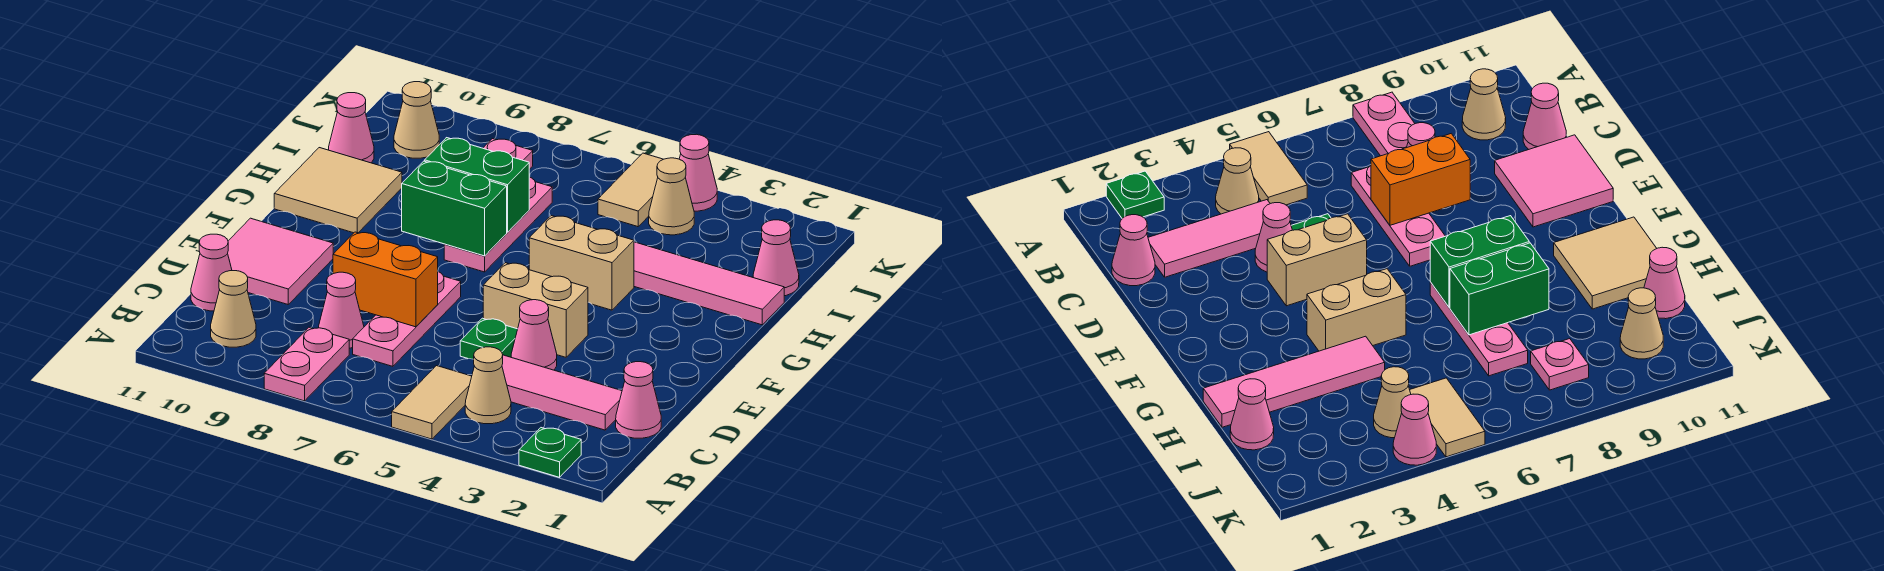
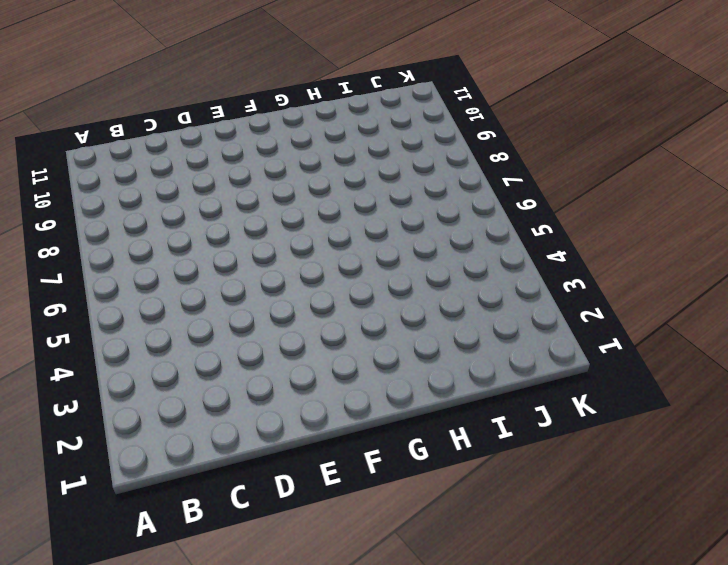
none -> green plate A2 level 1
none -> tan tile A5:B5 level 1
none -> pink plate A8:B8 level 1

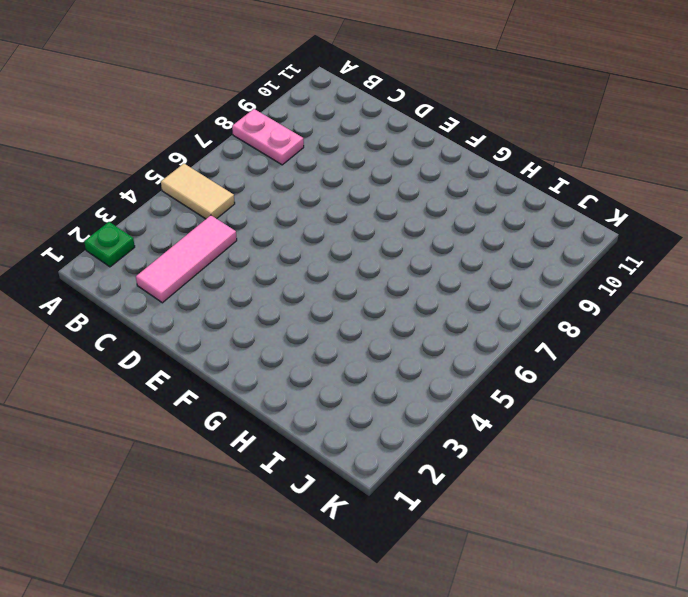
none -> tan cone B4 level 1
none -> tan cone B10 level 1
none -> pink cone C1 level 1

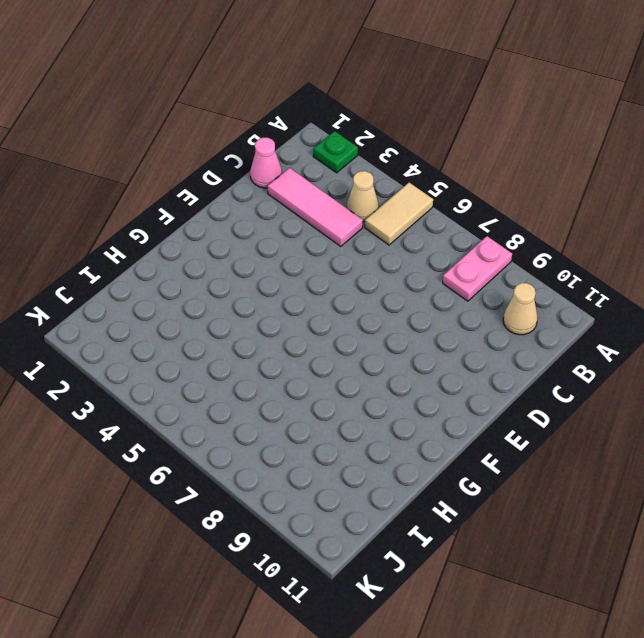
none -> pink plate C7:E7 level 1
none -> pink cone C8 level 1
none -> pink cone C11 level 1

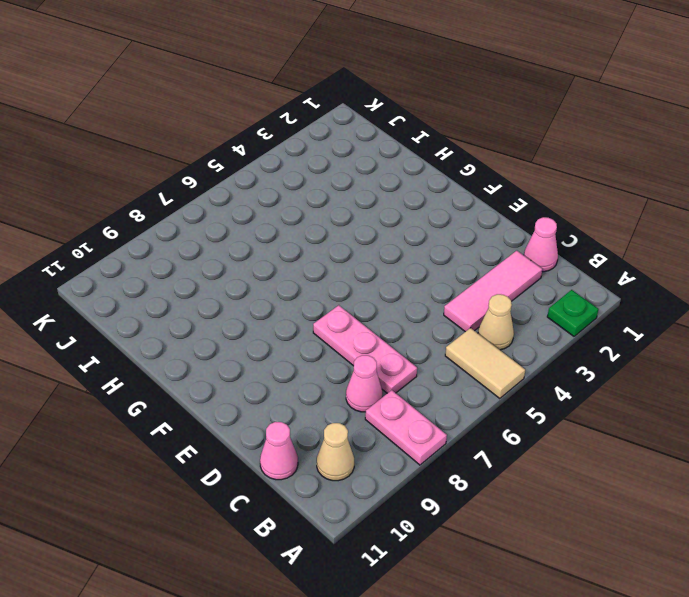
none -> pink cone D4 level 1
none -> green plate D5 level 1
none -> pink tile D10:E11 level 1

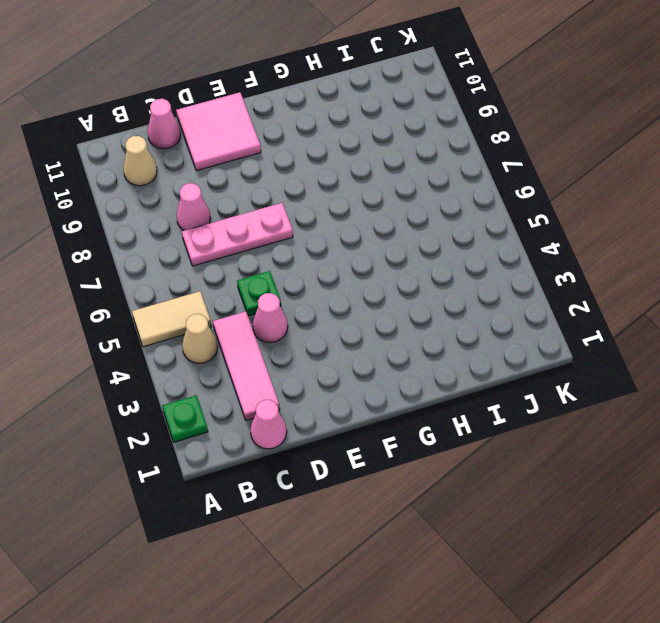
none -> pink plate A8:B8 level 1
none -> tan brick E4:E5 level 1
none -> tan brick G4:G5 level 1

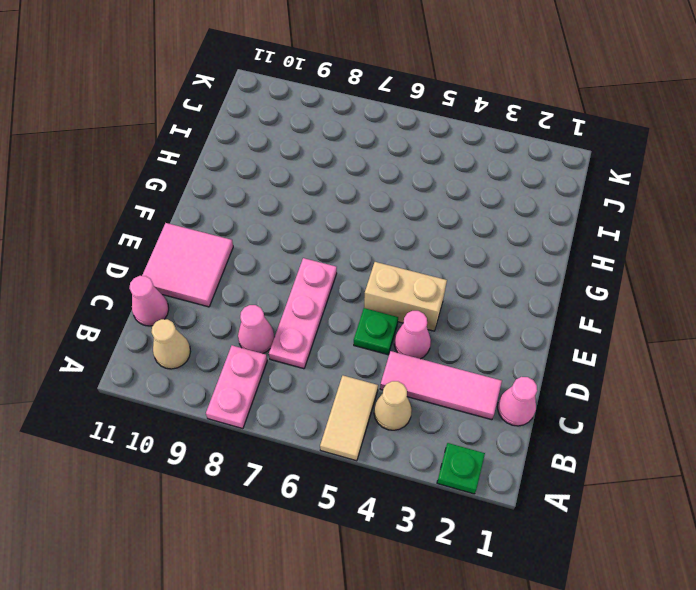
none -> tan brick G4:G5 level 1
none -> pink plate G7:I7 level 1
none -> tan tile G10:H11 level 1

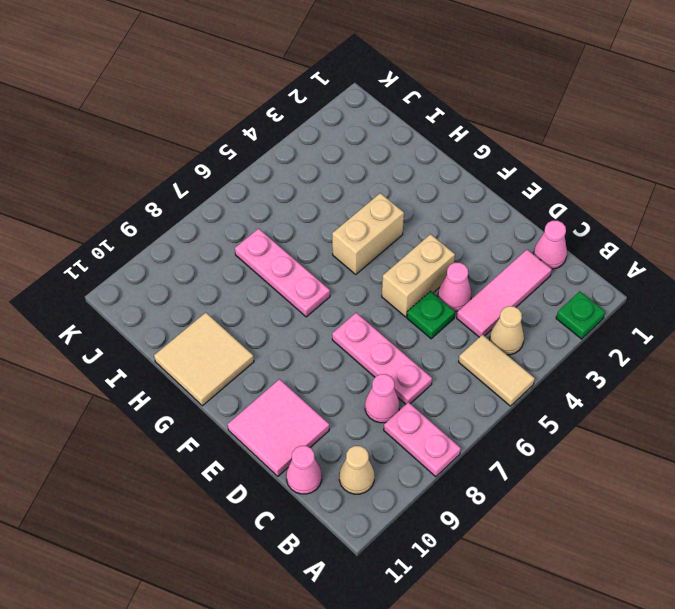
none -> pink tile H1:H4 level 1
none -> pink cone I1 level 1
none -> pink cone I11 level 1

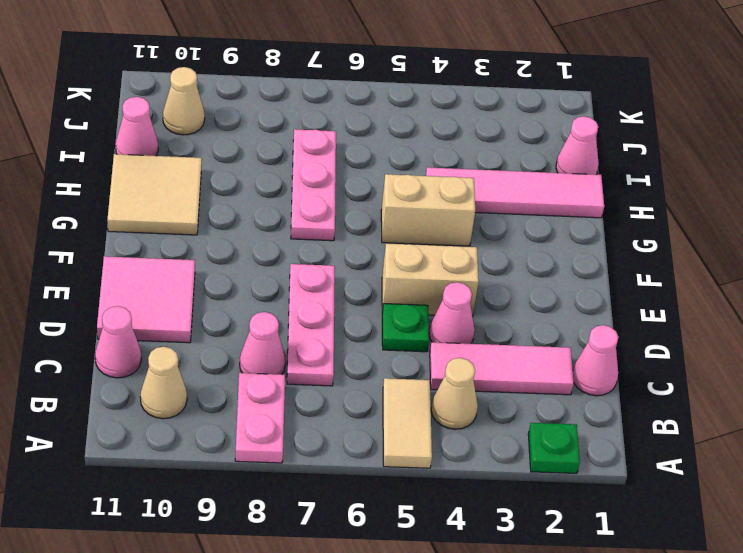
none -> tan cone J4 level 1
none -> tan tile J5:K5 level 1
none -> pink plate J8 level 1

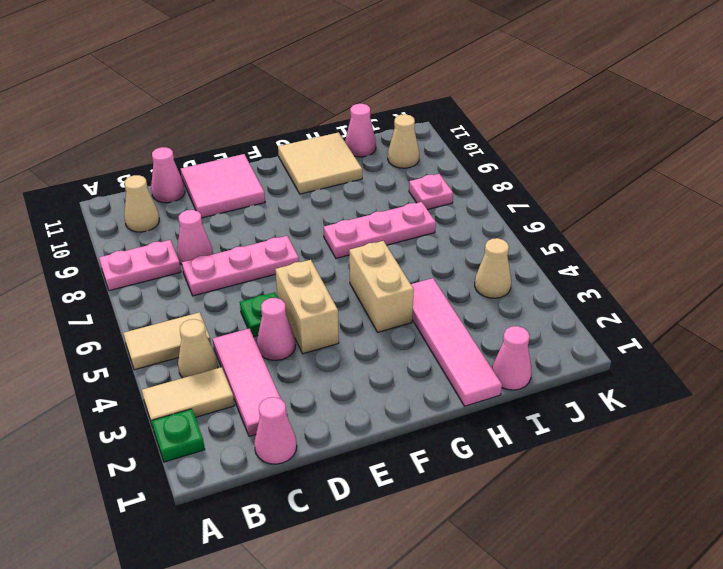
tan tile A3:B3 level 1 -> tan tile J5:K5 level 1
none -> pink cone K4 level 1
none -> orange brick D7:D8 level 2
none -> green brick G7:G8 level 2

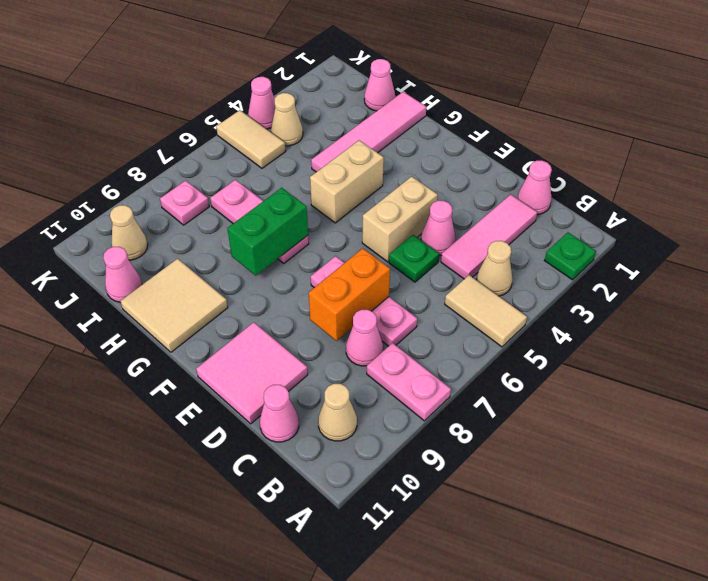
none -> green brick H7:H8 level 2

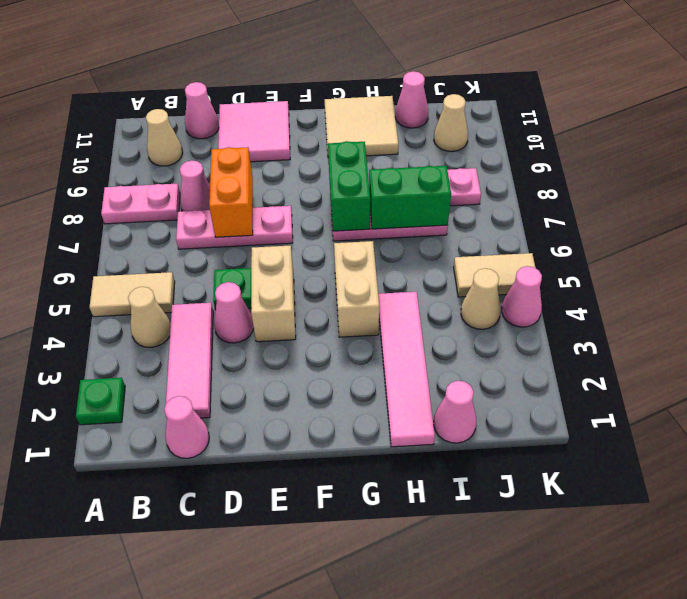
green brick H7:I7 level 2 -> green brick H7:H8 level 2

